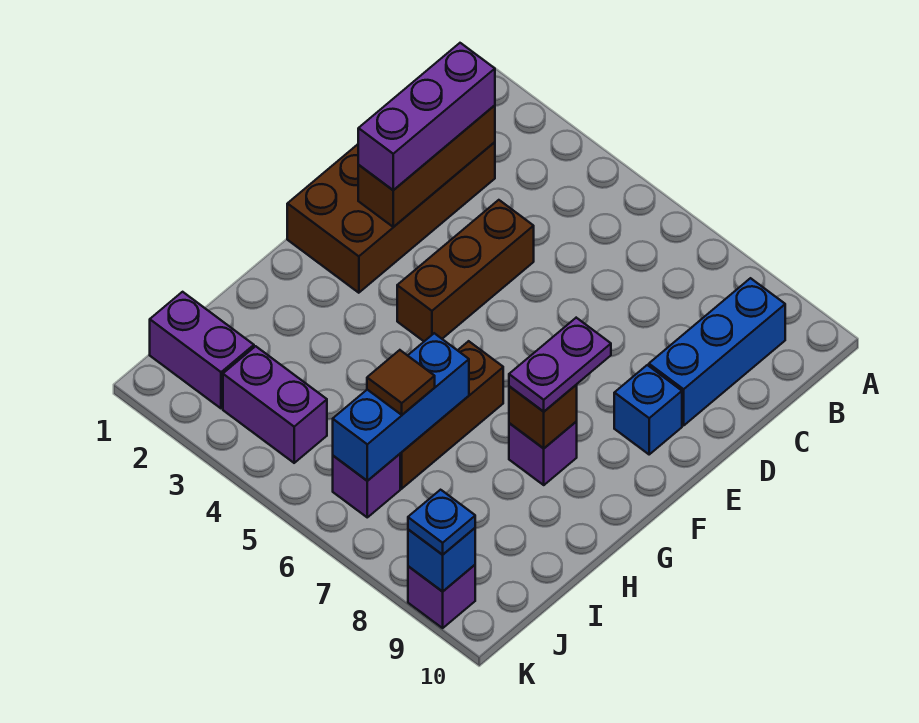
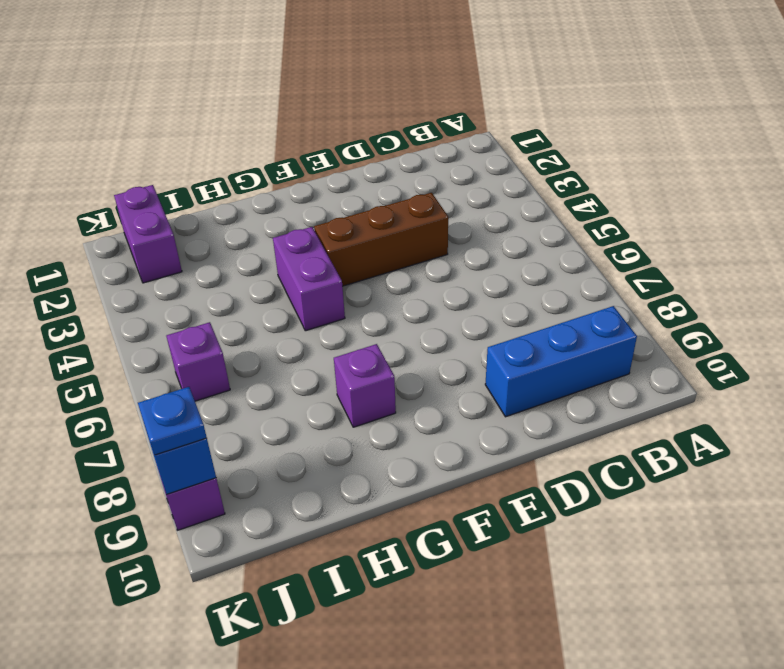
purple brick G4:G5 level 1 -> purple brick J3:J4 level 1
none -> brown brick C1:F2 level 1
none -> blue brick E9 level 1
none -> brown brick G6:I6 level 1

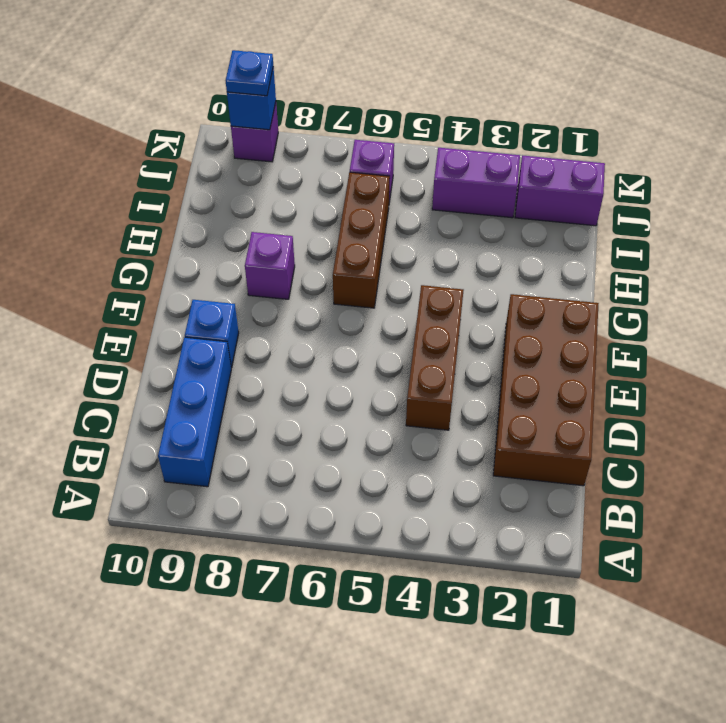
none -> brown brick C2:E2 level 2
none -> brown brick G8 level 2
none -> blue brick H6:J6 level 2

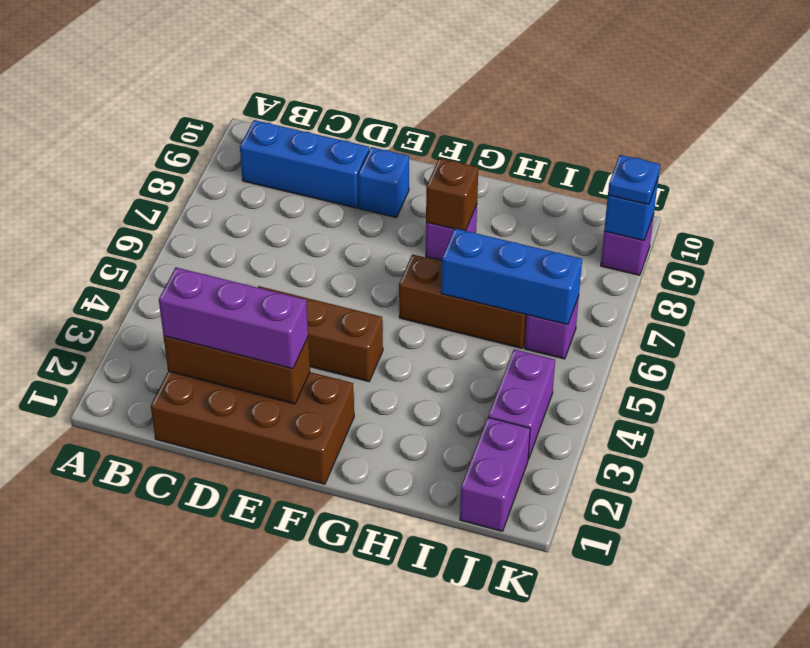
none -> purple plate F8:G8 level 3
none -> brown tile I6 level 3

